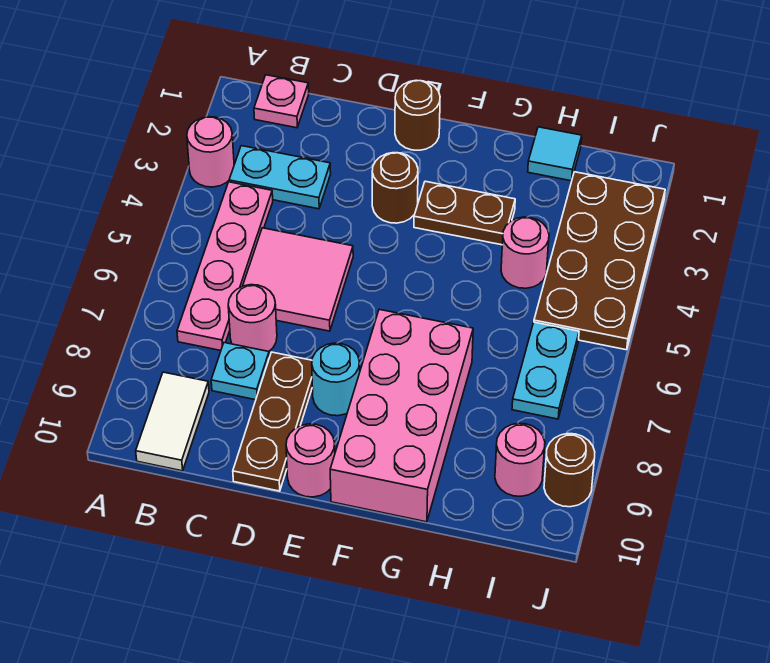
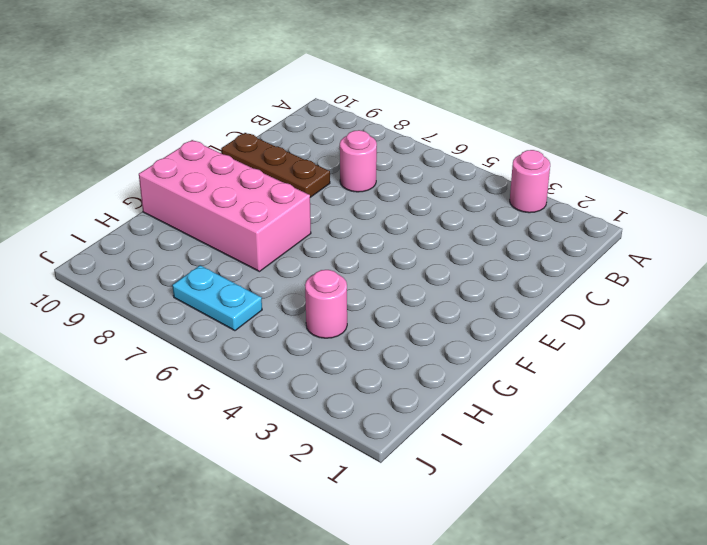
none -> pink plate B1 level 1
none -> cyan plate B3:C3 level 1
none -> pink plate B4:B7 level 1

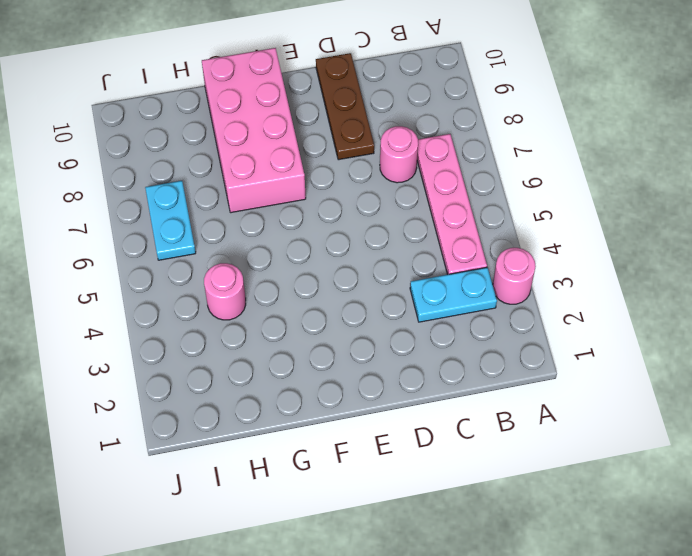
none -> pink plate B1 level 1
none -> white tile B9:B10 level 1
none -> pink tile C5:D6 level 1

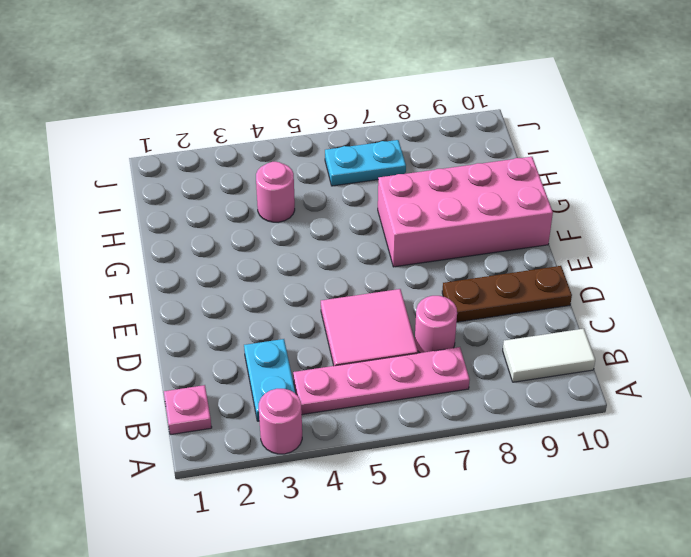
none -> cyan plate C8 level 1
none -> brown round brick E1 level 1
none -> brown round brick E3 level 1

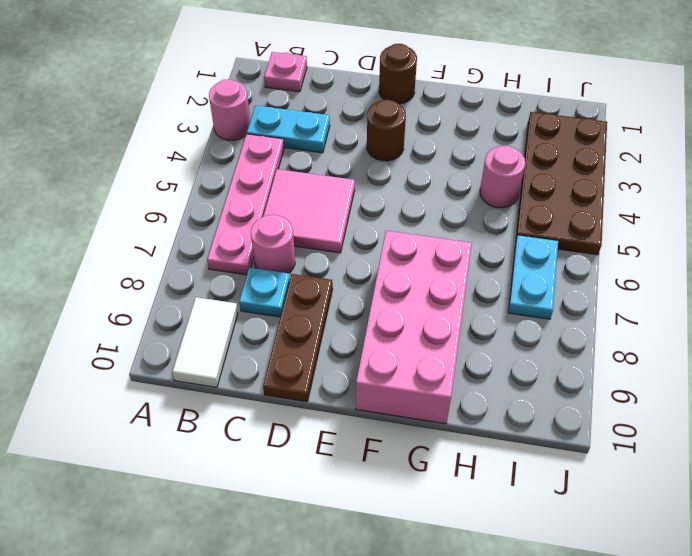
none -> cyan round brick E8 level 1
none -> pink round brick E10 level 1
none -> brown plate F3:G3 level 1

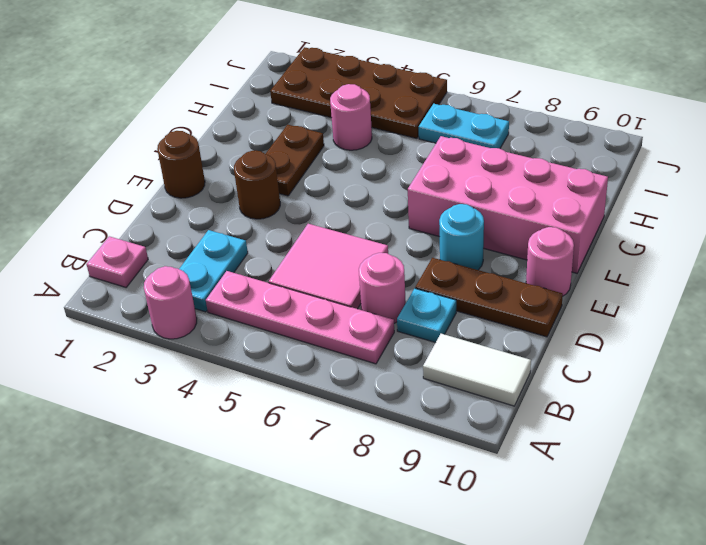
none -> cyan tile H1 level 1
none -> pink round brick I9 level 1
none -> brown round brick J9 level 1

